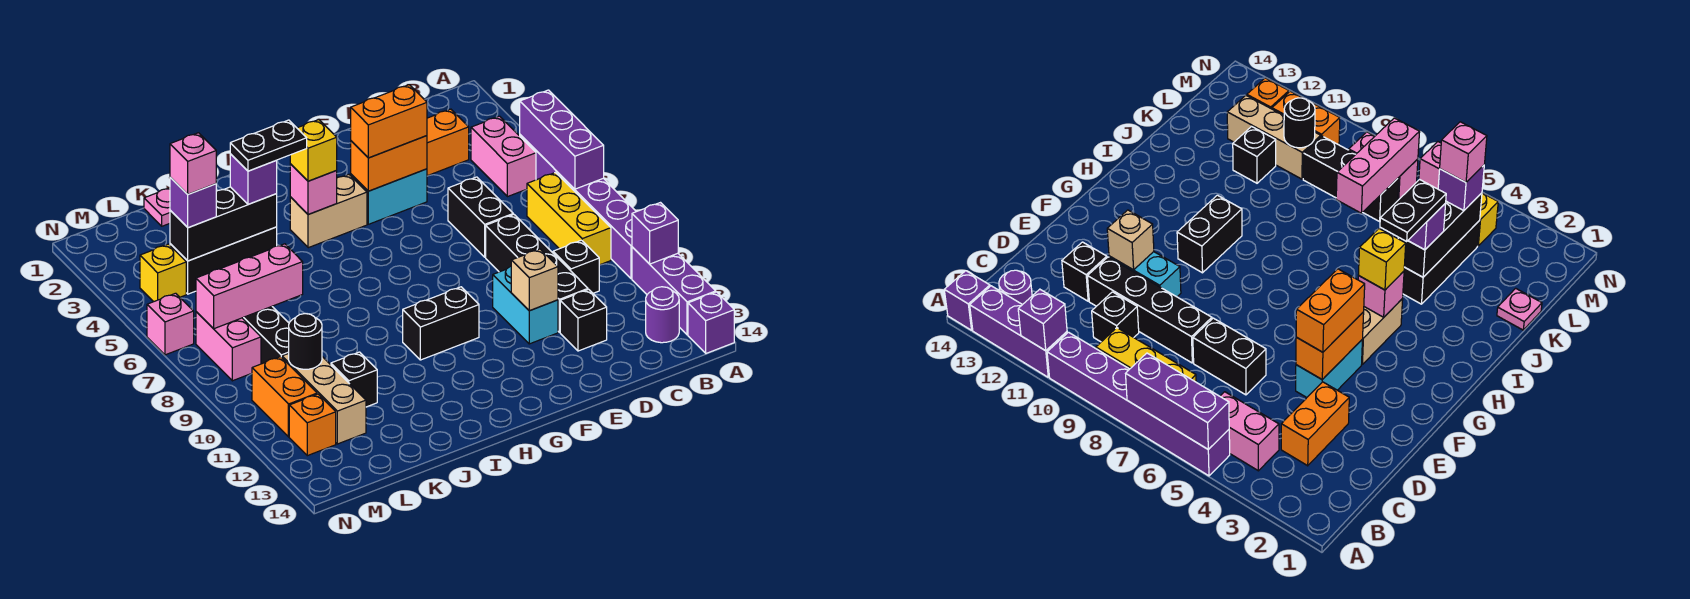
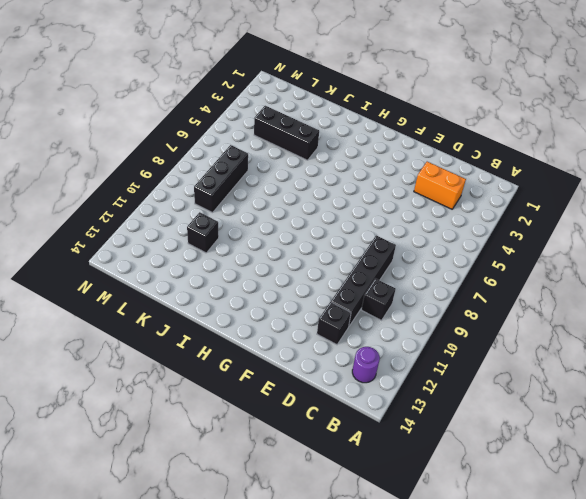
none -> purple brick A5:A10 level 1
none -> purple brick A11:A13 level 1
none -> purple brick A14 level 1
none -> pink brick B4:B5 level 1

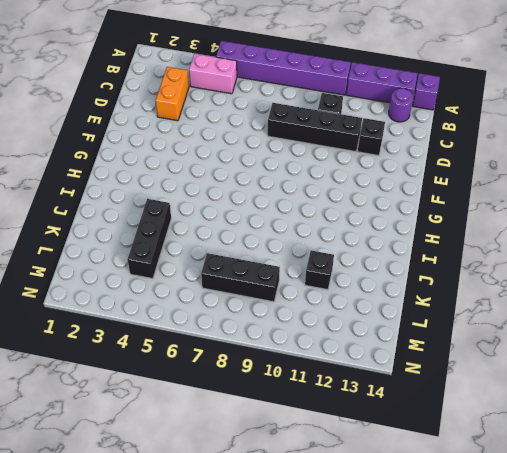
none -> yellow brick B7:B9 level 1
none -> black brick D6:D7 level 1
none -> cyan brick E4:F4 level 1
none -> cyan brick E10:E11 level 1

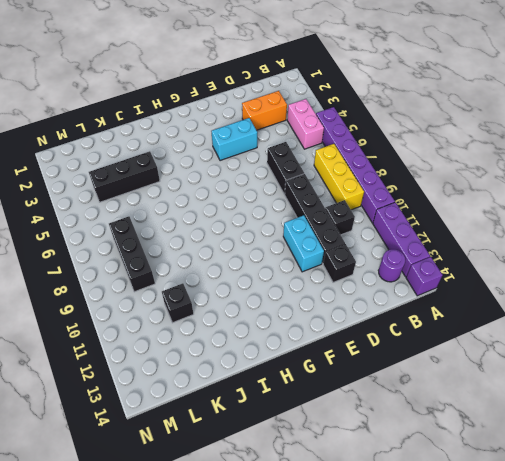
none -> tan brick G4:H4 level 1
none -> black brick G10:H10 level 1
none -> pink plate K1 level 1
none -> tan brick L10:L12 level 1

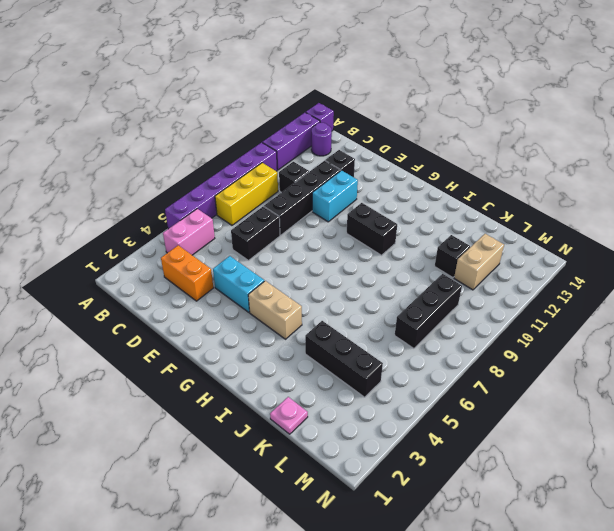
tan brick L11:L12 level 1 -> tan brick L10:L12 level 1
none -> yellow brick M4 level 1
none -> pink brick M7:M8 level 1
none -> orange brick M10:M11 level 1
none -> orange brick M12 level 1

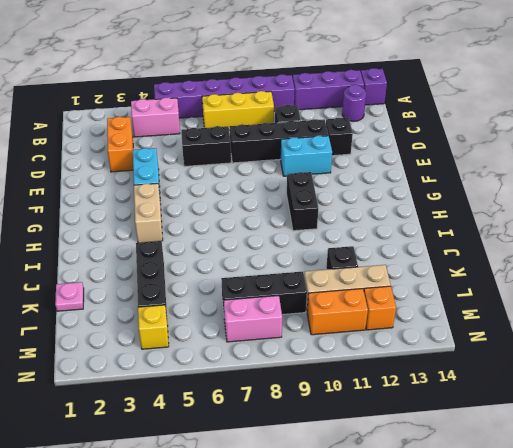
none -> pink brick N6 level 1
none -> purple brick A5:A7 level 2
none -> purple brick A11 level 2
none -> orange brick E4:F4 level 2

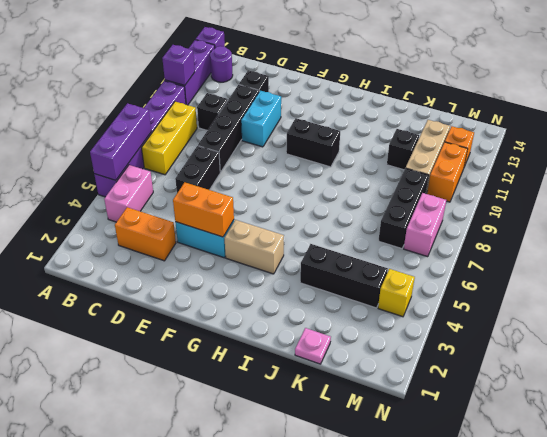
none -> pink brick N6 level 1
none -> tan brick E11 level 2
none -> pink brick H4 level 2
none -> black brick J4:L4 level 2

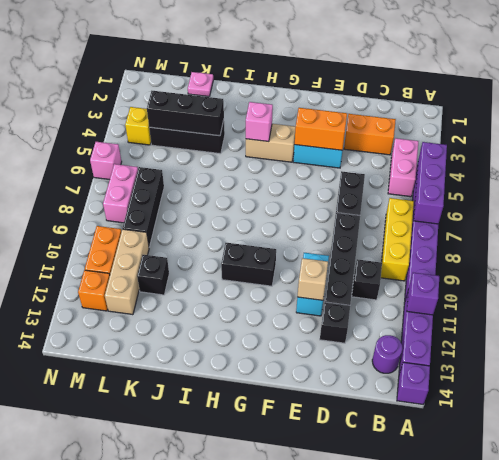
none -> pink brick K7:M7 level 2
none -> black round brick L10 level 2
none -> orange brick E4:F4 level 3
none -> yellow brick H4 level 3

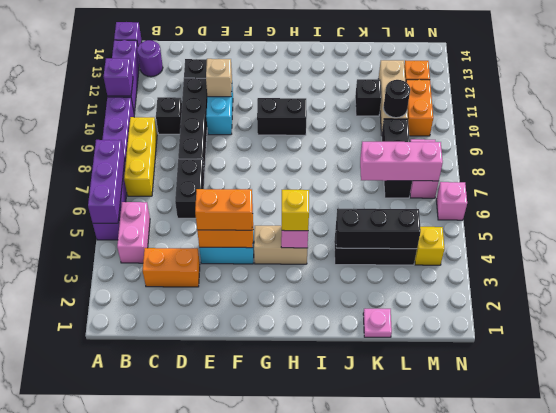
none -> purple brick J4 level 3
none -> purple brick L4 level 3
none -> black plate I4:J4 level 4
none -> pink brick L4 level 4

